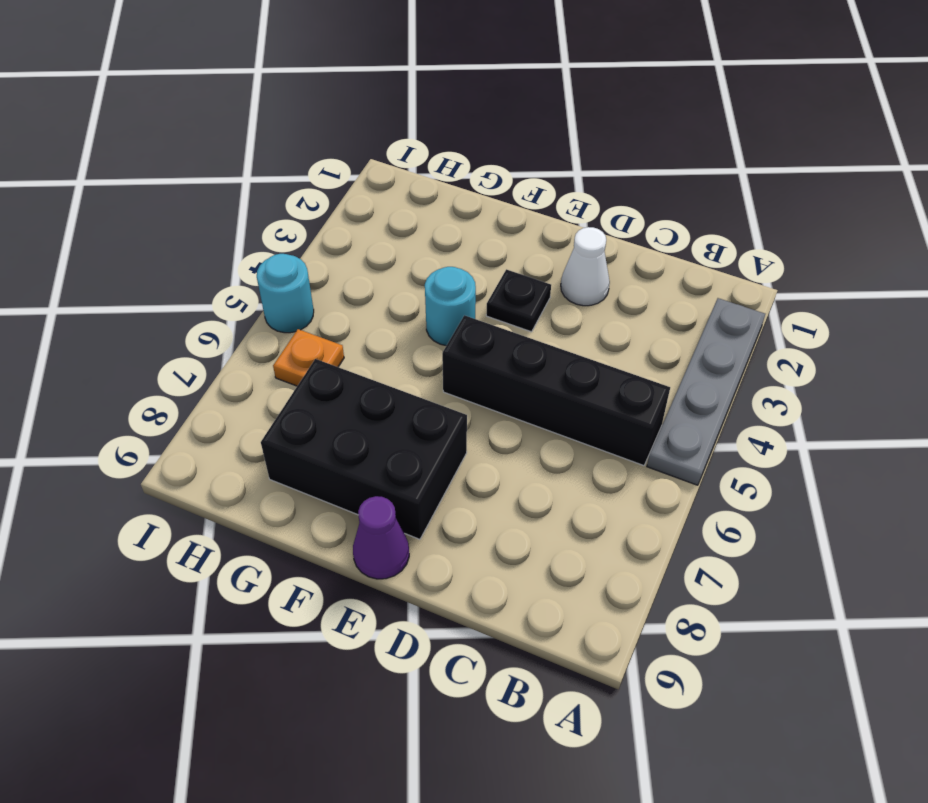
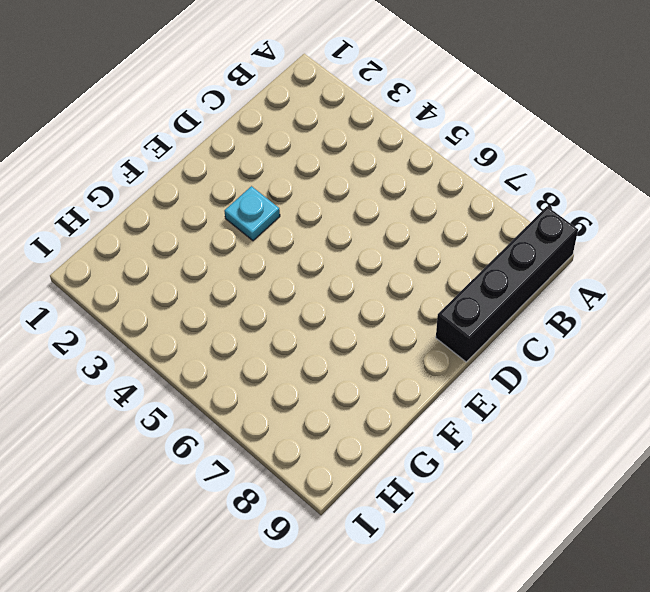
black brick A9:D9 level 1 -> black brick B5:E5 level 1
cyan plate E3 level 1 -> black plate E3 level 1
none -> grey plate A2:A5 level 1
none -> white cone D2 level 1

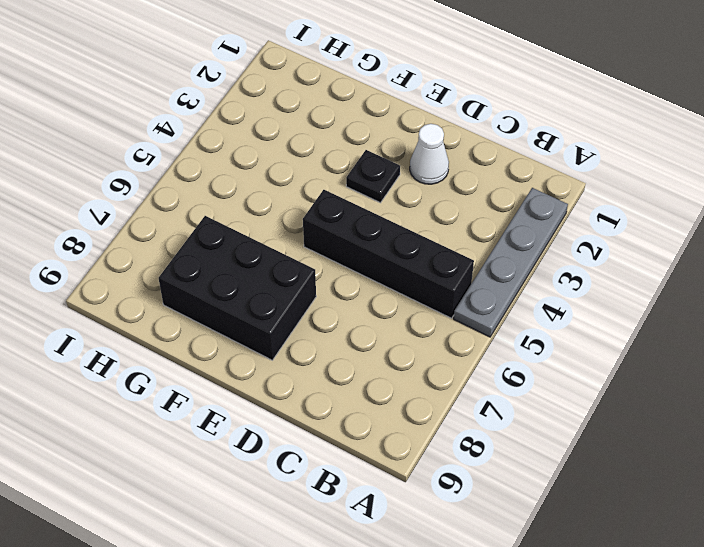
none -> purple cone E9 level 1
none -> cyan round brick F4 level 1

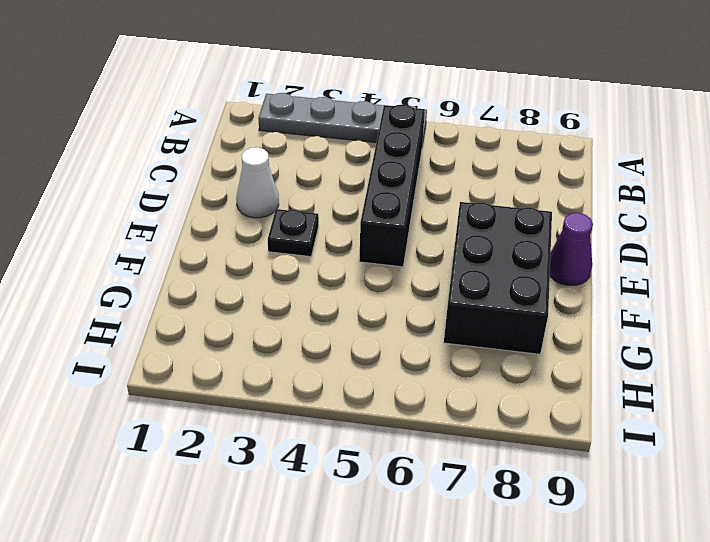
none -> cyan round brick F4 level 1
none -> orange plate H6 level 1

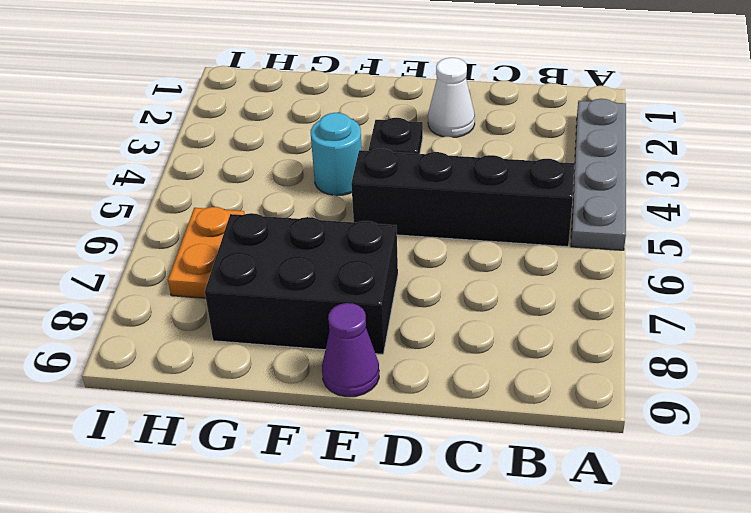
orange plate H6:H7 level 1 -> orange plate H6 level 1
none -> cyan round brick I5 level 1

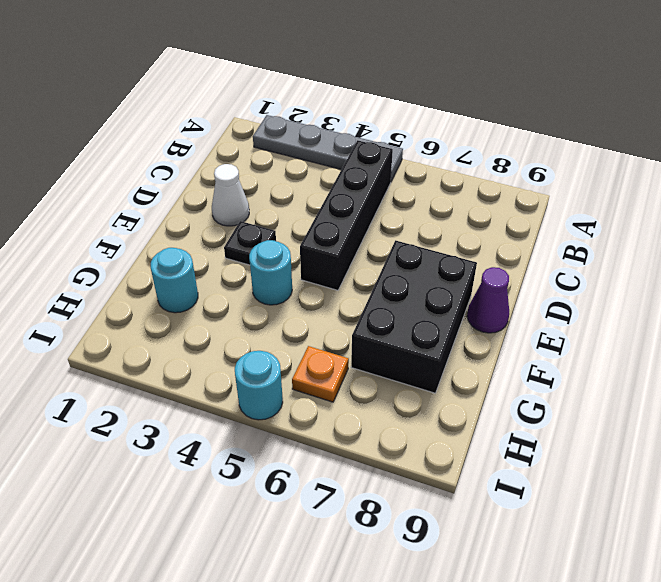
cyan round brick G2 level 1 -> none

